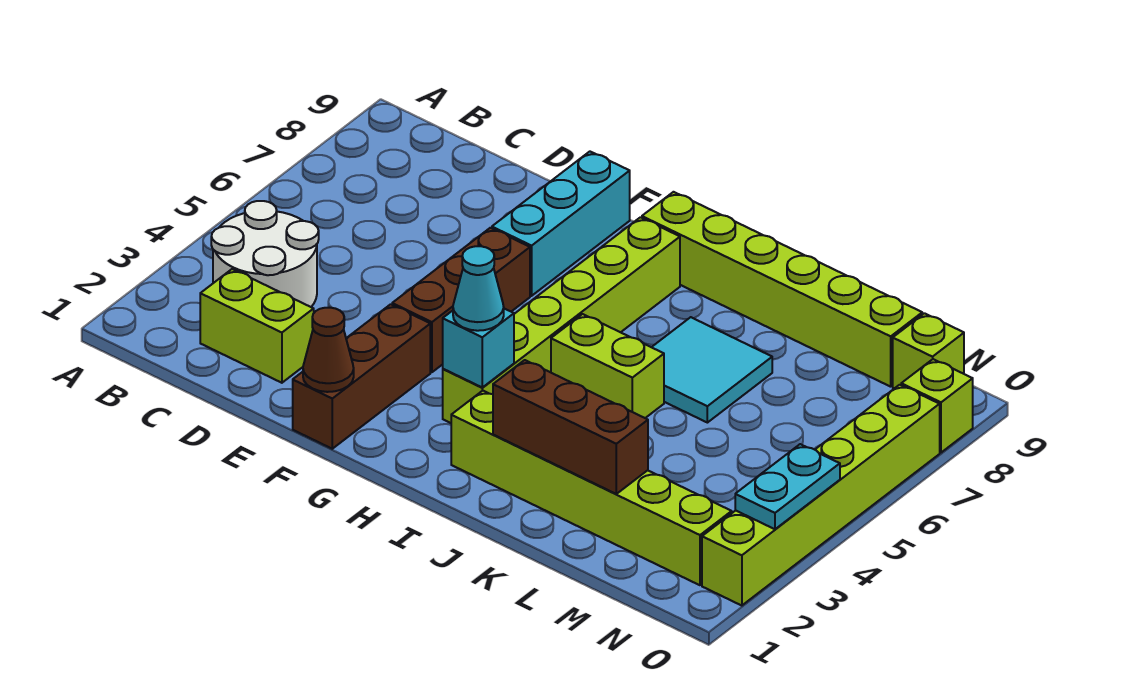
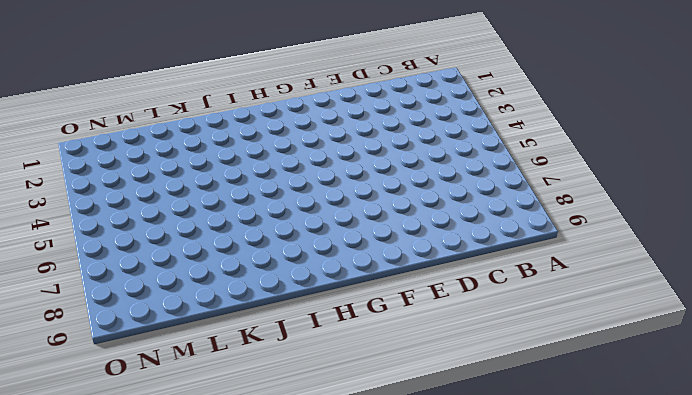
none -> white round brick B3:C4 level 1
none -> lime brick C2:D2 level 1
none -> brown brick F1:F3 level 1

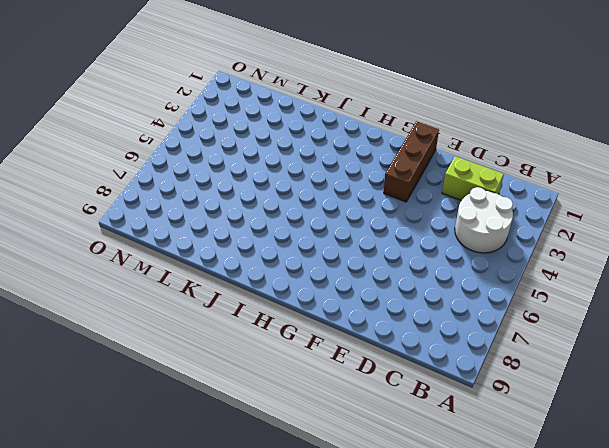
none -> brown brick F4:F6 level 1
none -> cyan brick F7:F9 level 1
none -> lime brick H3:H8 level 1

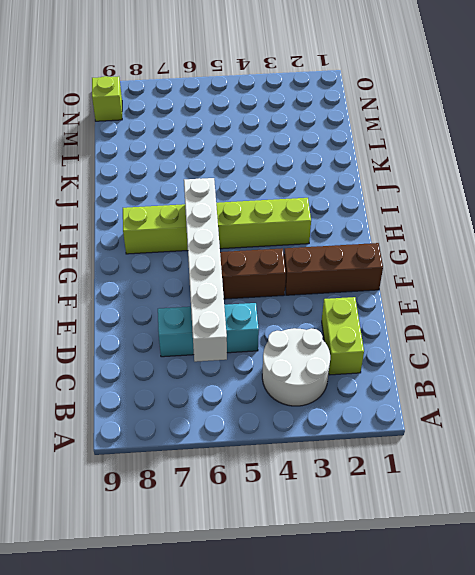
white brick C6:H6 level 2 -> none
cyan brick D5:D7 level 1 -> cyan brick F7:F9 level 1
none -> lime brick H9:M9 level 1
none -> lime brick I2:N2 level 1
none -> lime brick I5:J5 level 1

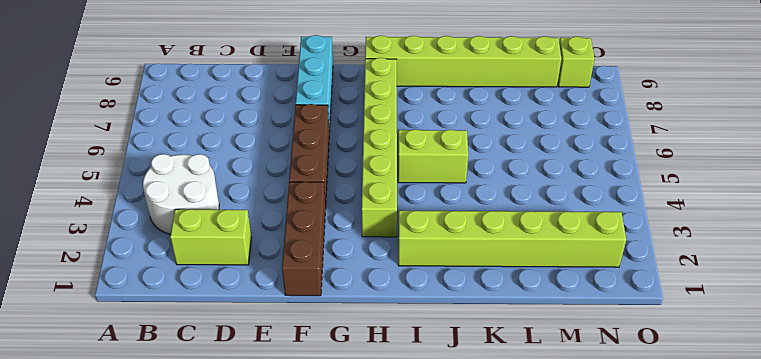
none -> cyan tile J6:K7 level 1
none -> lime brick O2:O7 level 1
none -> lime brick O8 level 1

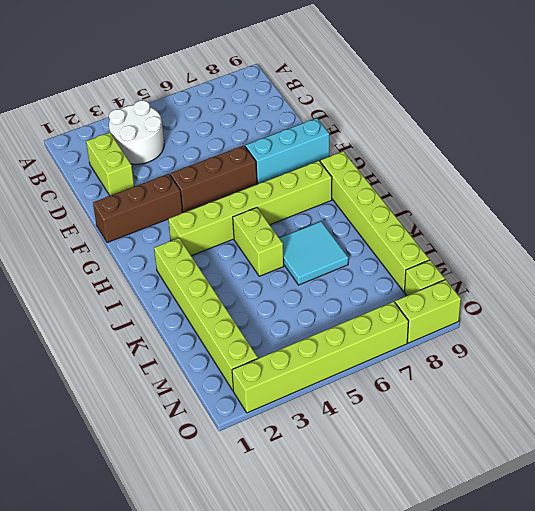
lime brick O8:O9 level 1 -> lime brick O8 level 1
none -> brown cone F1 level 2
none -> cyan brick H3 level 2
none -> brown brick J2:L2 level 2

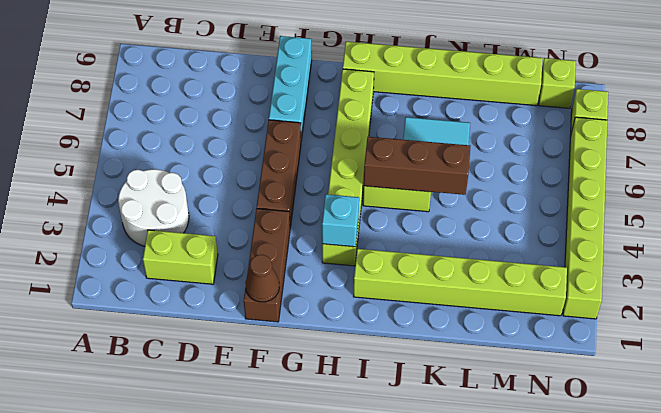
brown brick I5:K5 level 2 -> brown brick J2:L2 level 2
none -> cyan plate O3:O4 level 2
none -> cyan cone H3 level 3

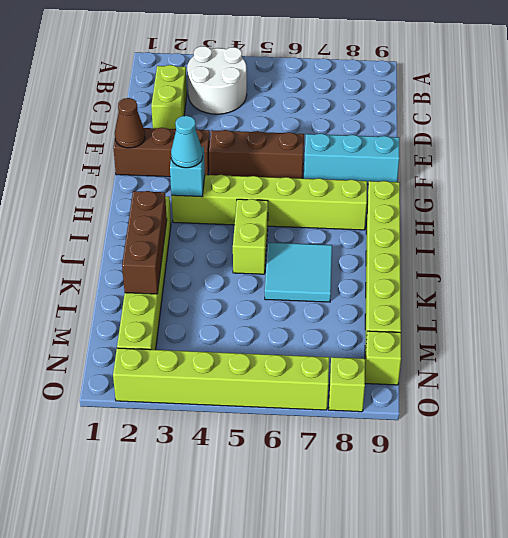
none -> cyan plate O3:O4 level 2

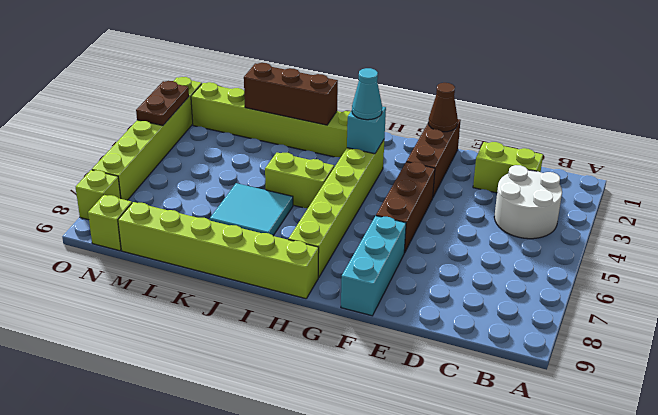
brown plate O3:O4 level 2 -> cyan plate O3:O4 level 2

